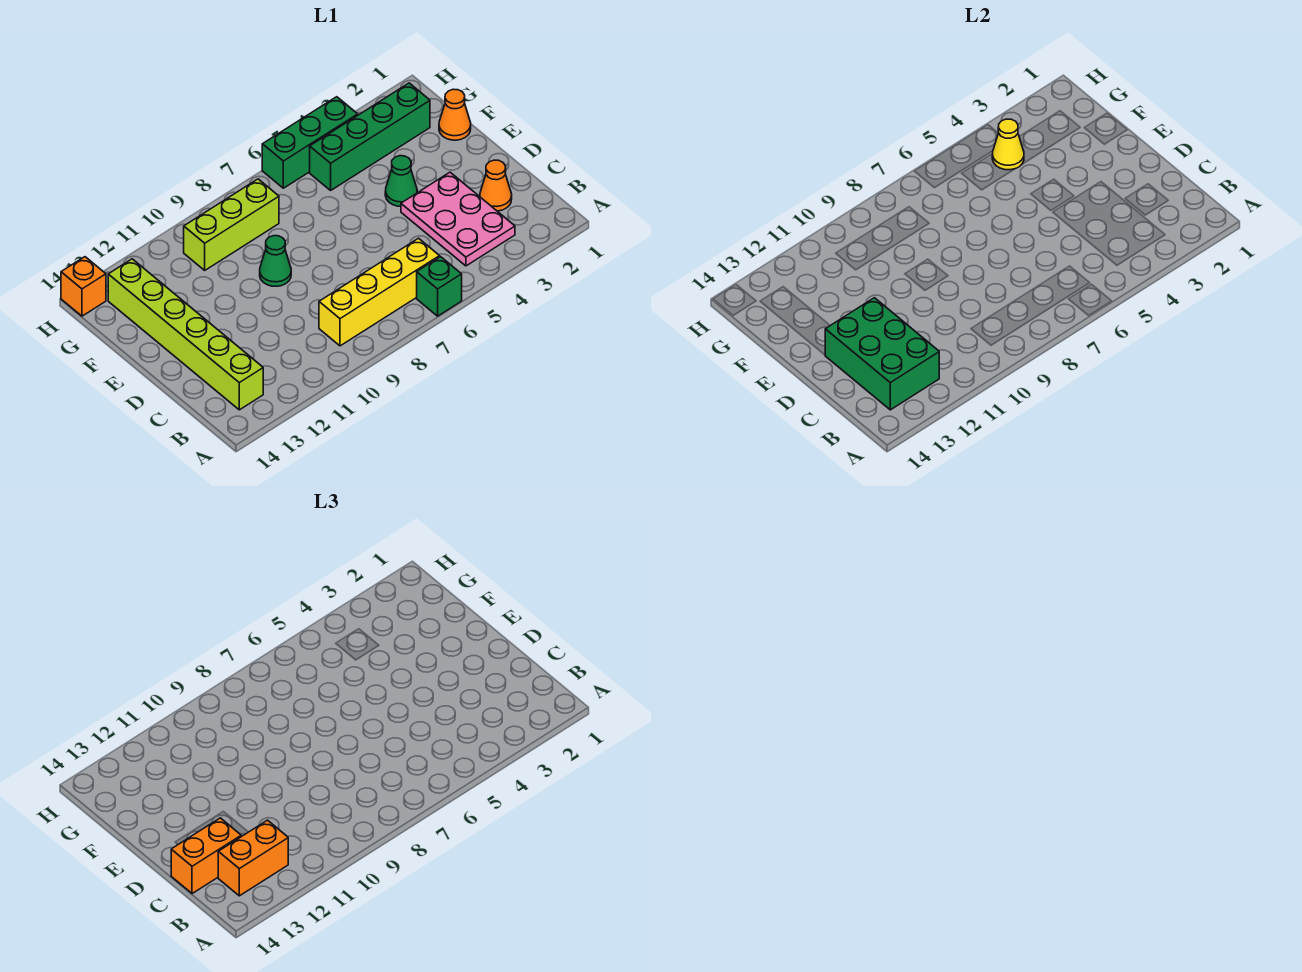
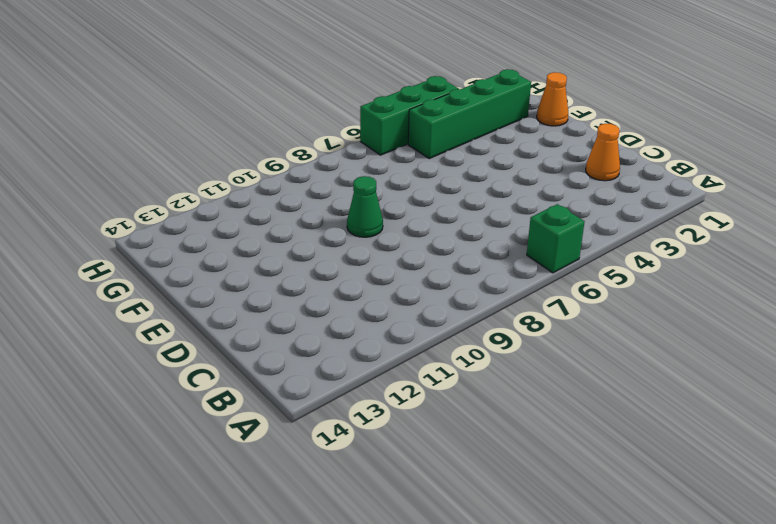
none -> pink plate B3:D4 level 1
none -> yellow brick B6:B9 level 1
none -> lime brick B13:G13 level 1

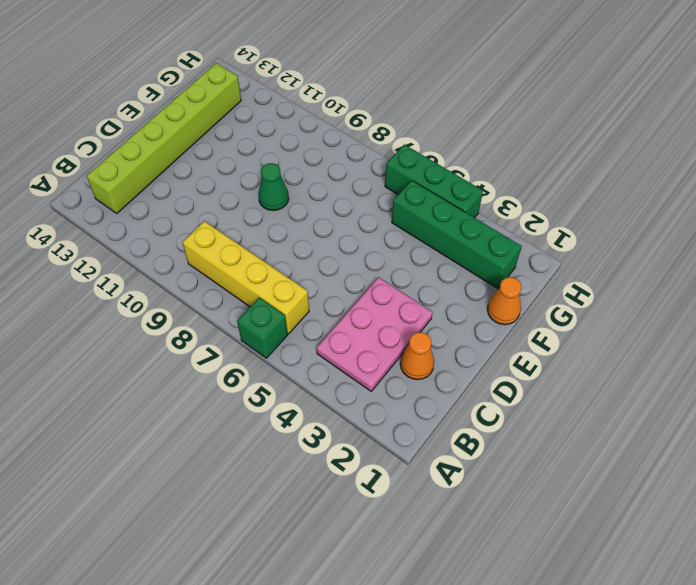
none -> green cone E4 level 1
none -> lime brick G8:G10 level 1
none -> orange brick H14 level 1

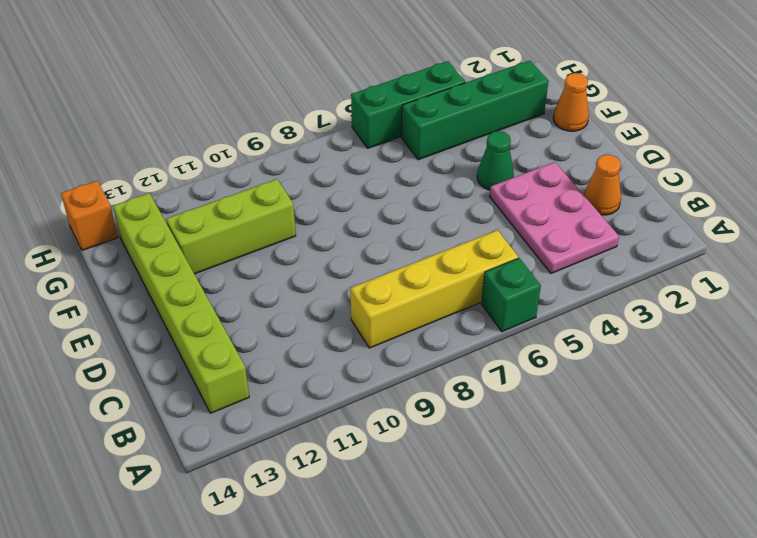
lime brick F10:F12 level 1 -> lime brick G8:G10 level 1
none -> green cone E9 level 1
none -> green brick B12:D13 level 2
none -> yellow cone G4 level 2

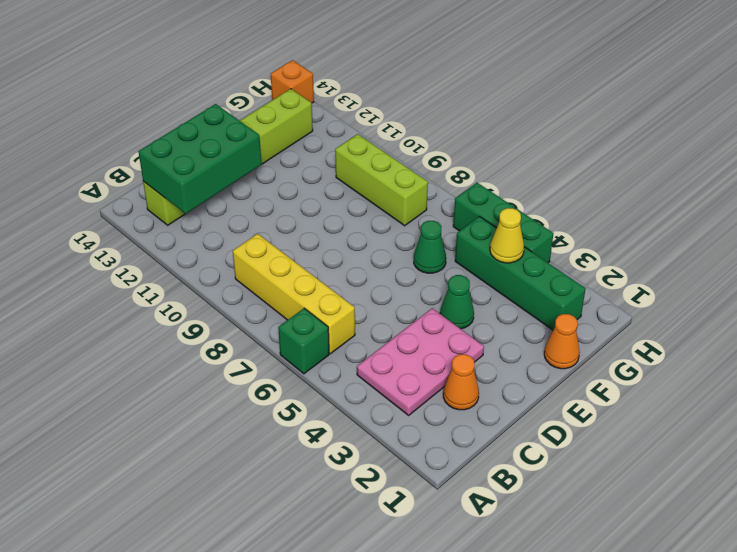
green cone F6 level 1 -> green cone E9 level 1
none -> orange brick B12:B13 level 3
none -> orange brick C13:C14 level 3

